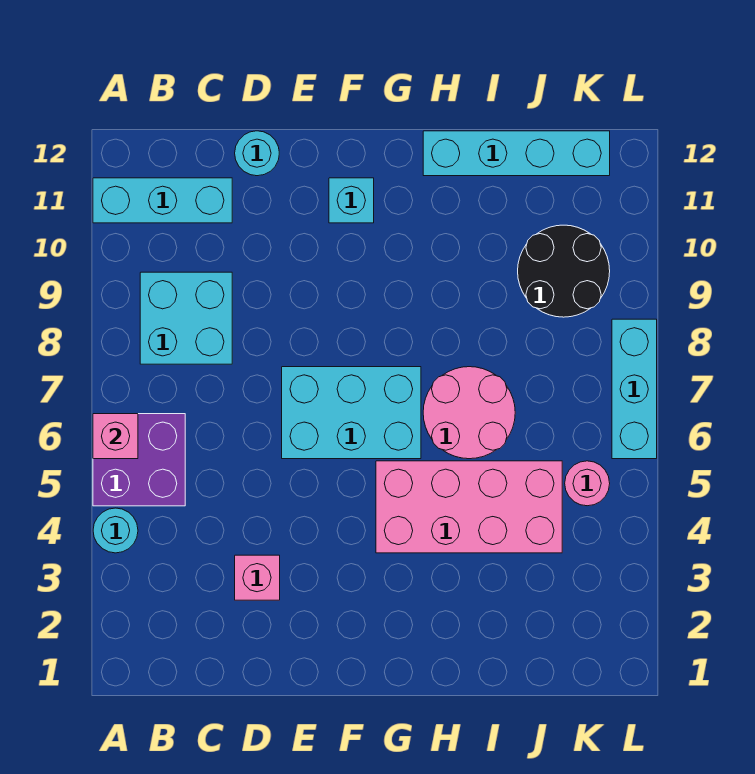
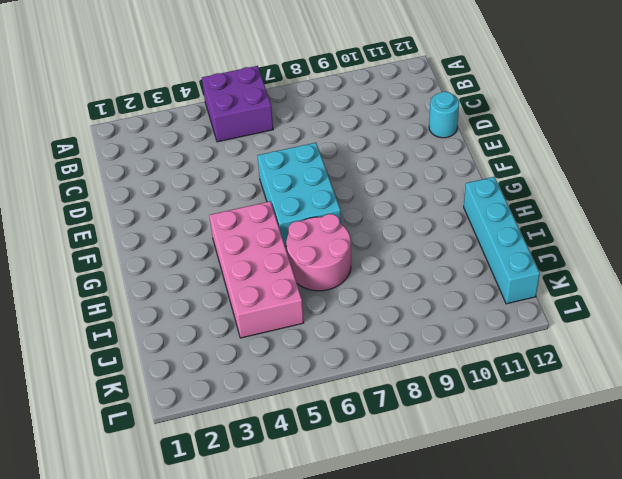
none -> cyan round brick A4 level 1
none -> cyan brick A11:C11 level 1
none -> cyan brick B8:C9 level 1

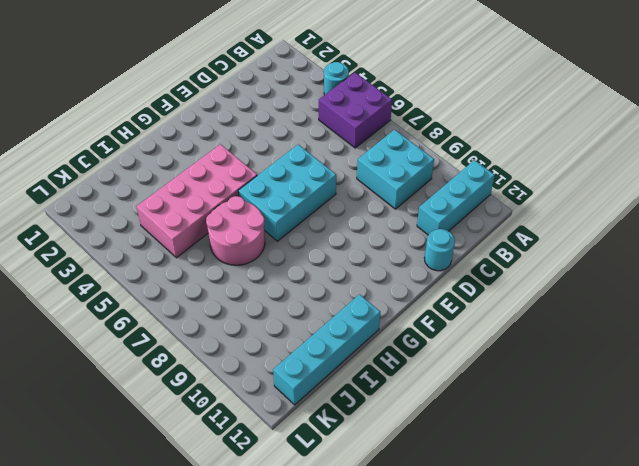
none -> pink brick D3 level 1
none -> cyan brick F11 level 1
none -> black round brick J9:K10 level 1

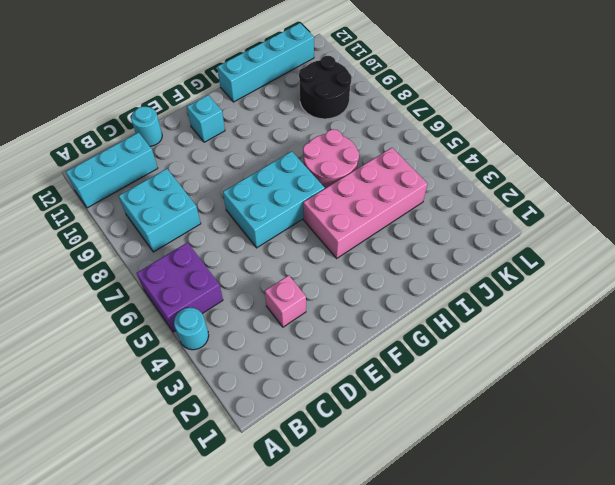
none -> pink round brick K5 level 1
none -> cyan brick L6:L8 level 1
none -> pink brick A6 level 2

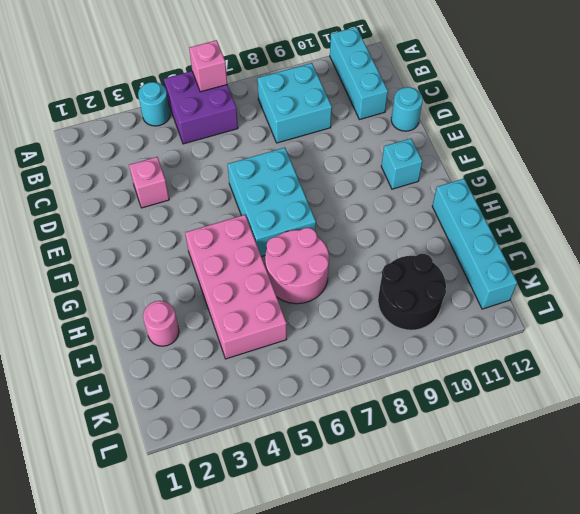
pink round brick I2 level 1 -> pink round brick K5 level 1
none -> cyan brick L6:L8 level 1

